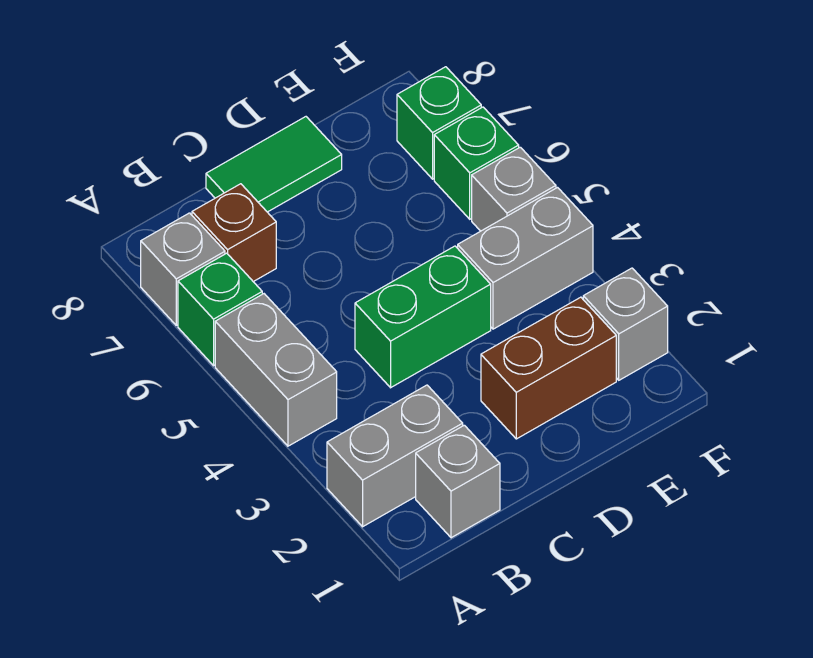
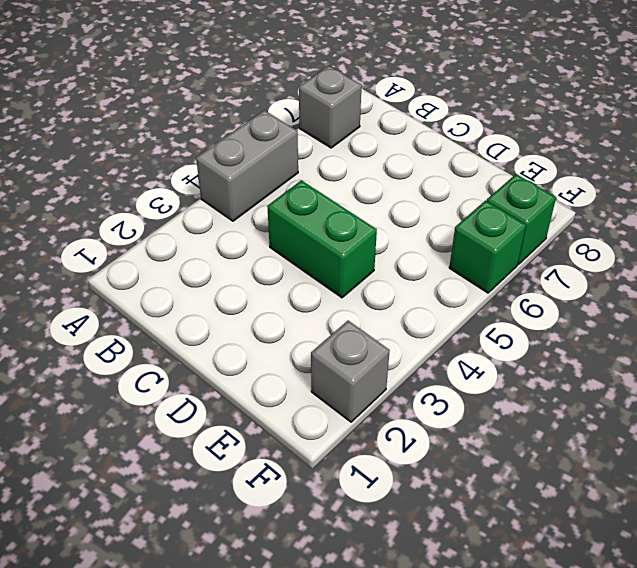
none -> grey brick A2:B2 level 1
none -> green brick A6 level 1
none -> grey brick B1 level 1

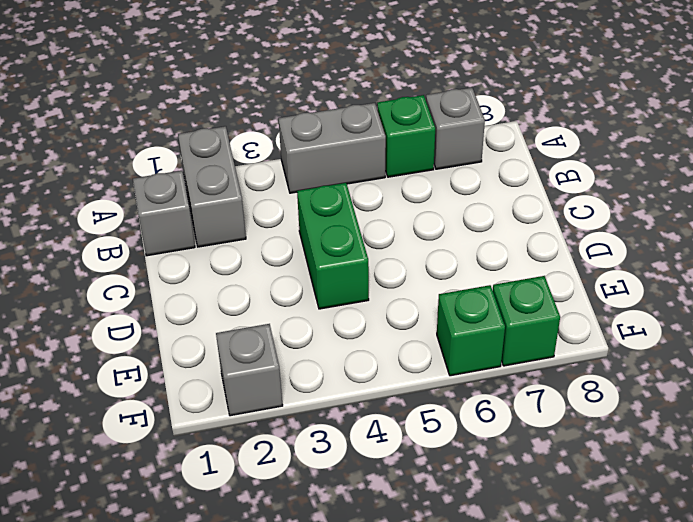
none -> brown brick B7 level 1
none -> green tile C8:D8 level 1
none -> brown brick D2:E2 level 1

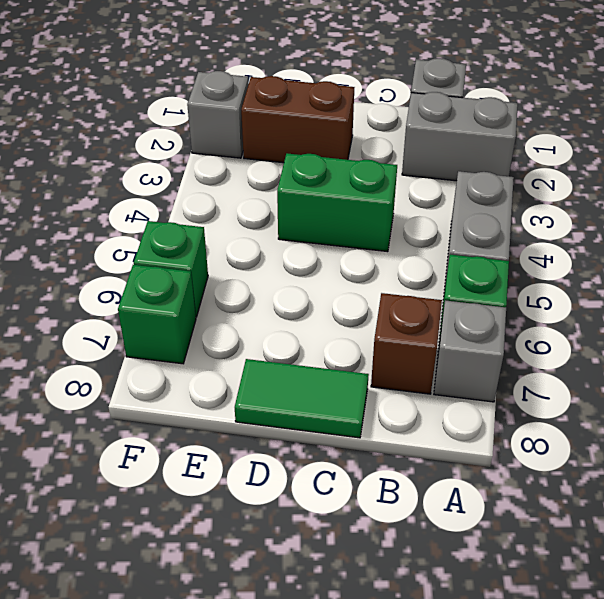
none -> grey brick E4:F4 level 1
none -> grey brick F5 level 1

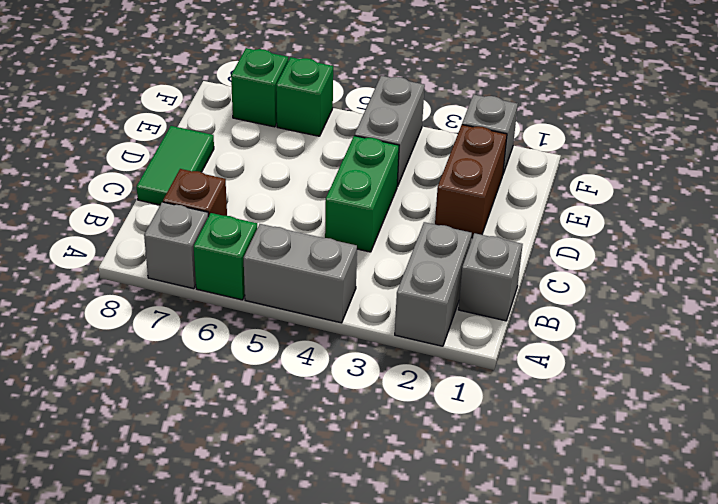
none -> grey brick F5 level 1

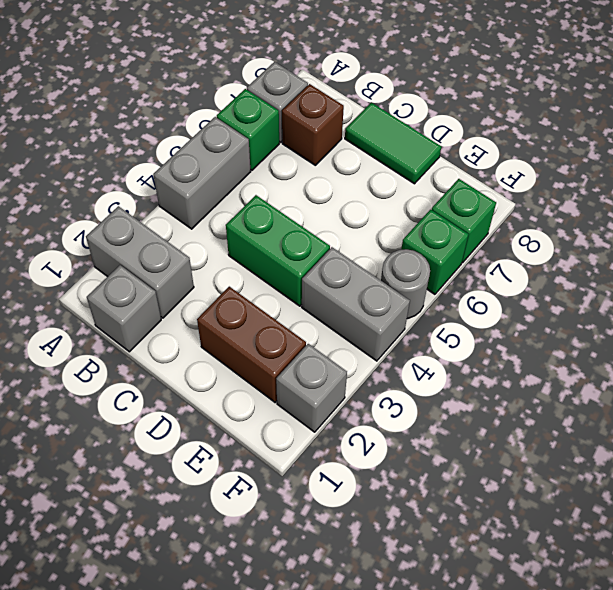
grey round brick F5 level 1 -> grey brick F5 level 1

